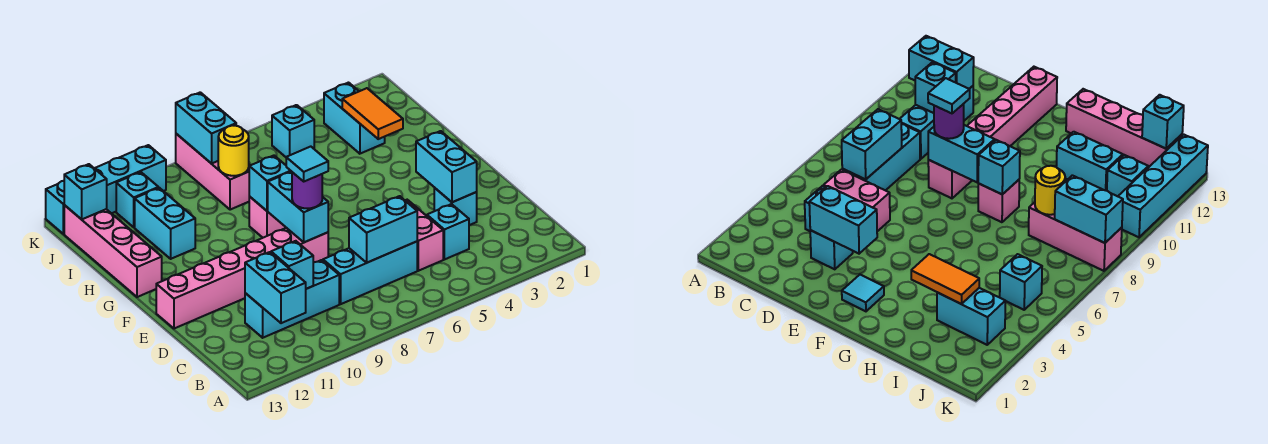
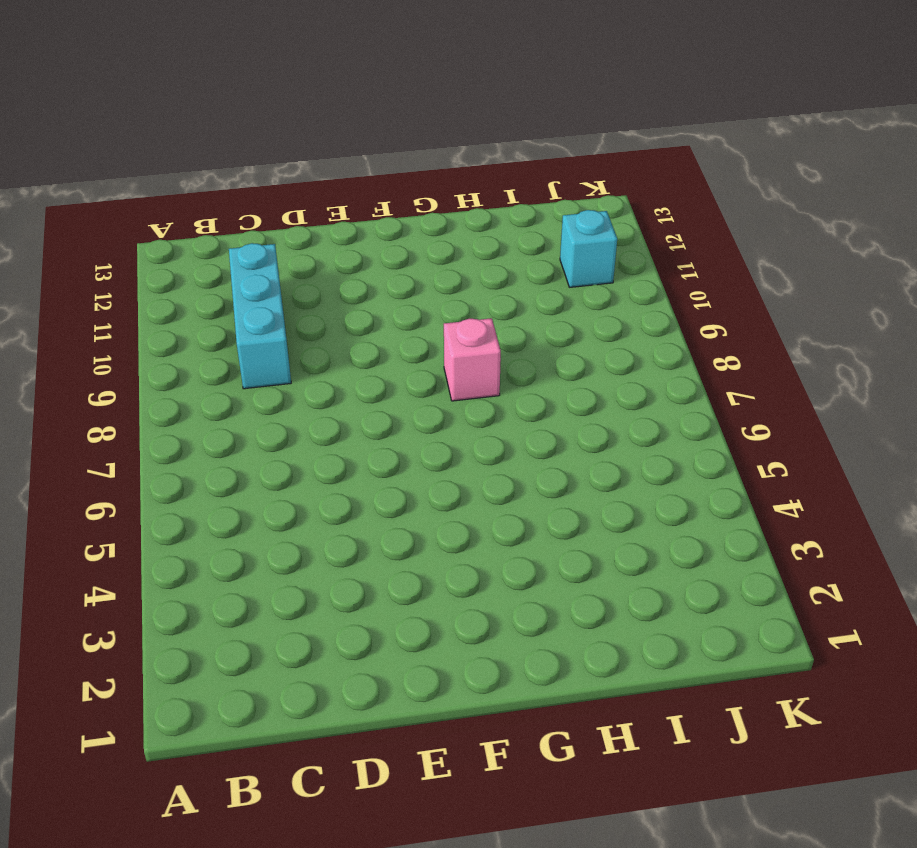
none -> cyan brick C4 level 1
none -> pink brick C5:D5 level 1
none -> cyan brick C6:C8 level 1

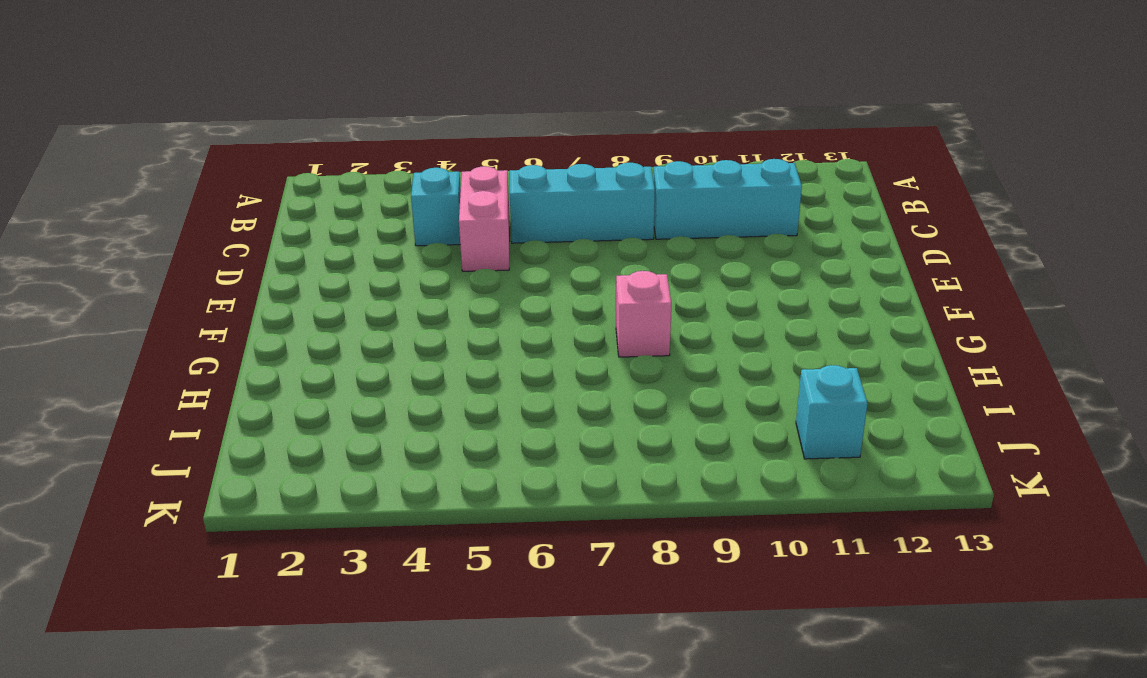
none -> cyan brick D3 level 1
none -> pink brick E8:E13 level 1
none -> cyan tile F2 level 1

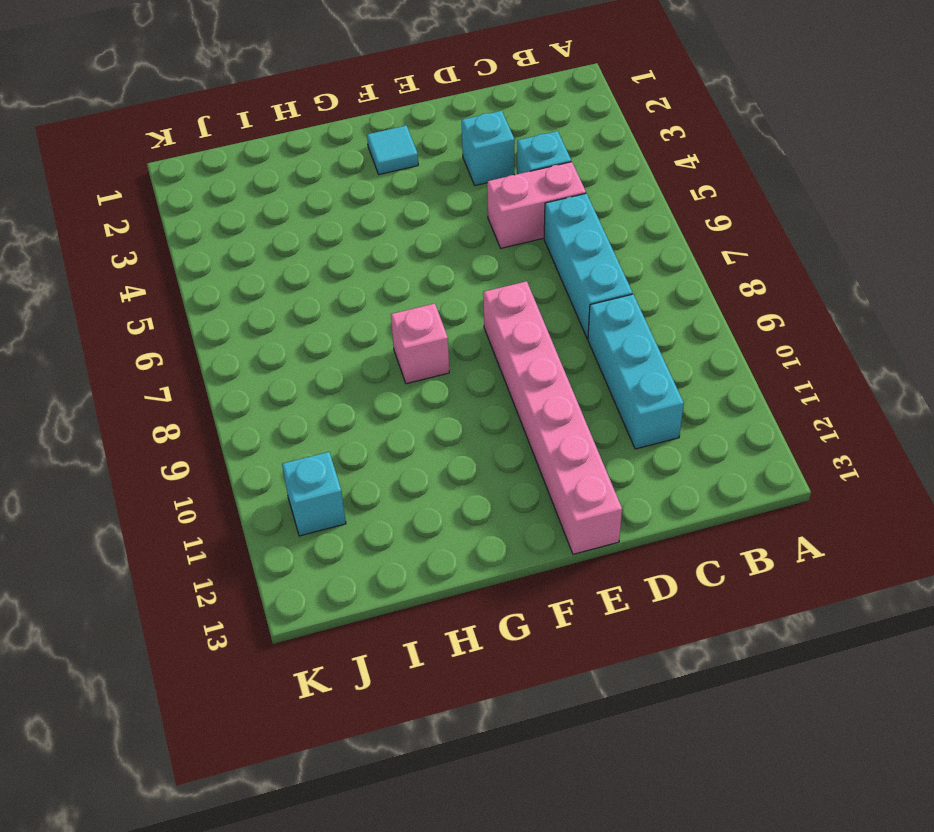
none -> pink brick G13:J13 level 1
none -> cyan brick H11:I11 level 1
none -> cyan brick I3:J3 level 1

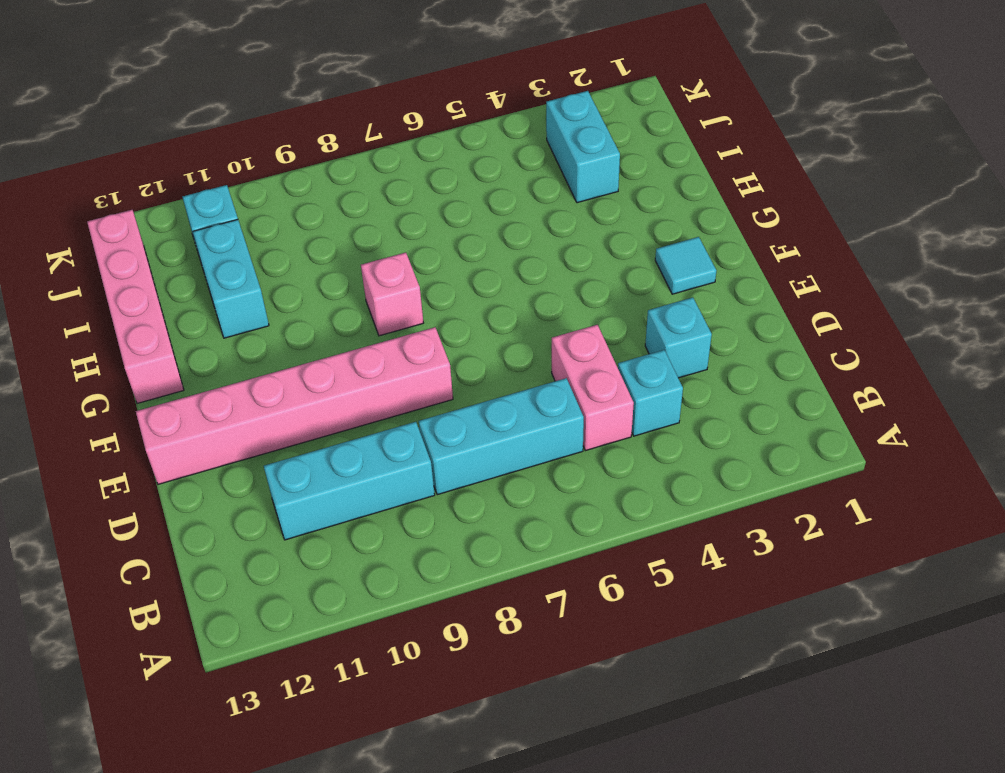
none -> pink brick I8:K8 level 1
none -> cyan brick J5 level 1
none -> cyan brick K10:K13 level 1

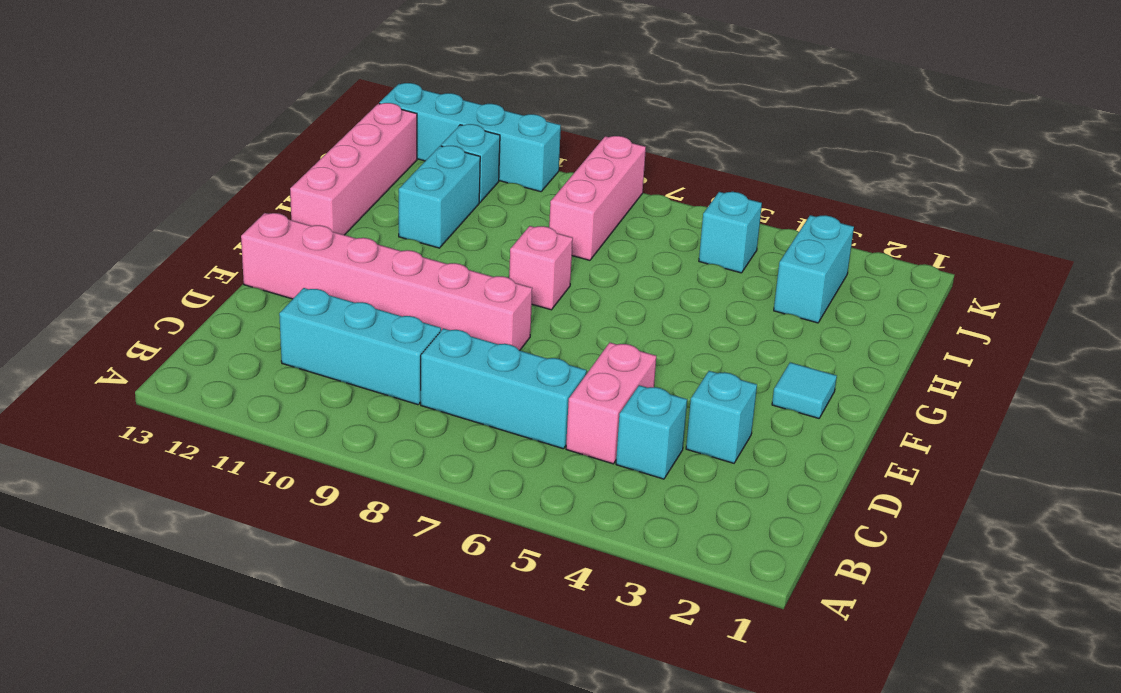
none -> cyan brick B11:C11 level 2
none -> cyan brick C6:C7 level 2
none -> cyan brick C10 level 2

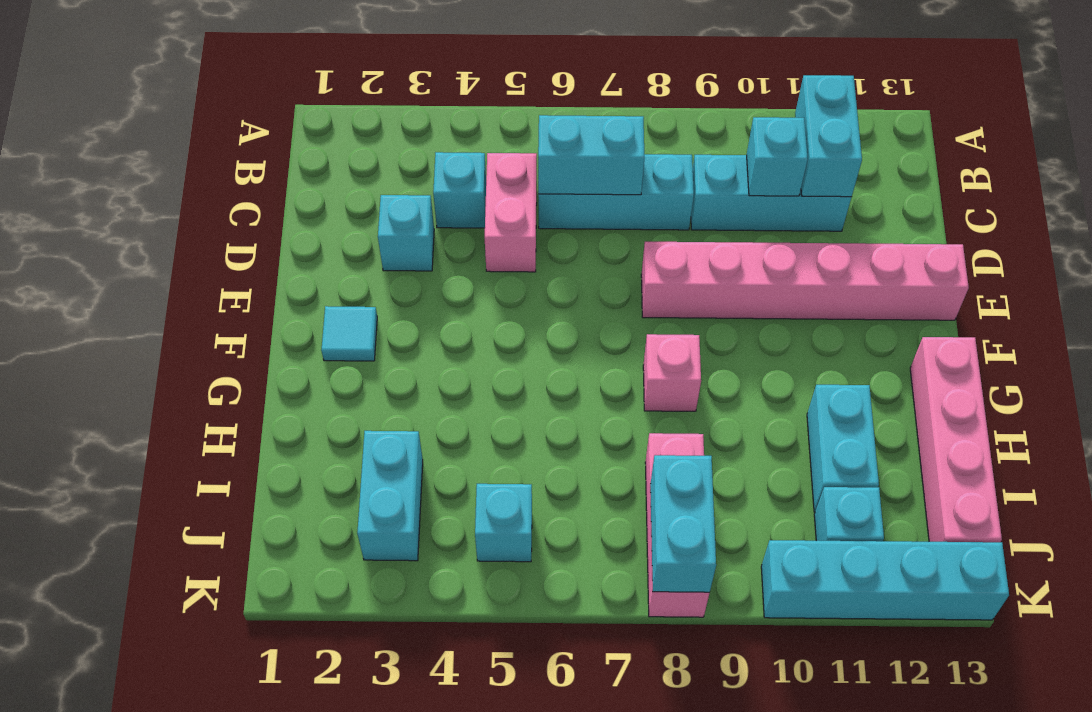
none -> cyan brick D3:E3 level 2
none -> cyan brick E8:F8 level 2
none -> cyan brick G8 level 2

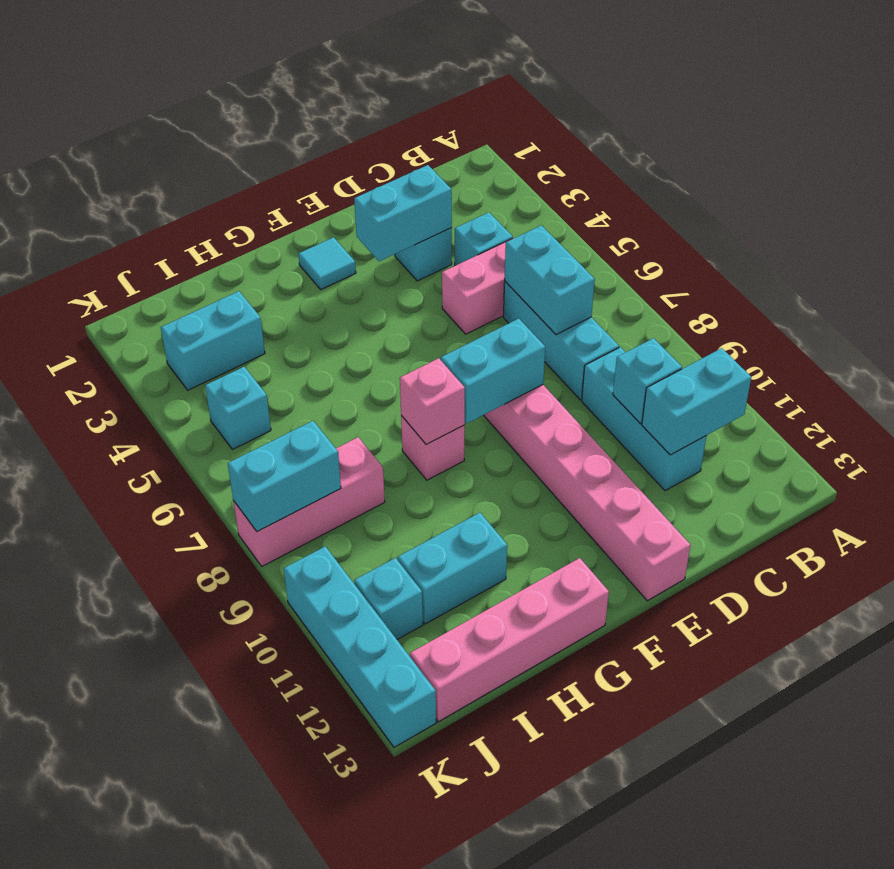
pink brick G8 level 2 -> cyan brick G8 level 2
none -> orange tile H3:I3 level 2
none -> yellow round brick I8 level 2
none -> cyan brick J13 level 2

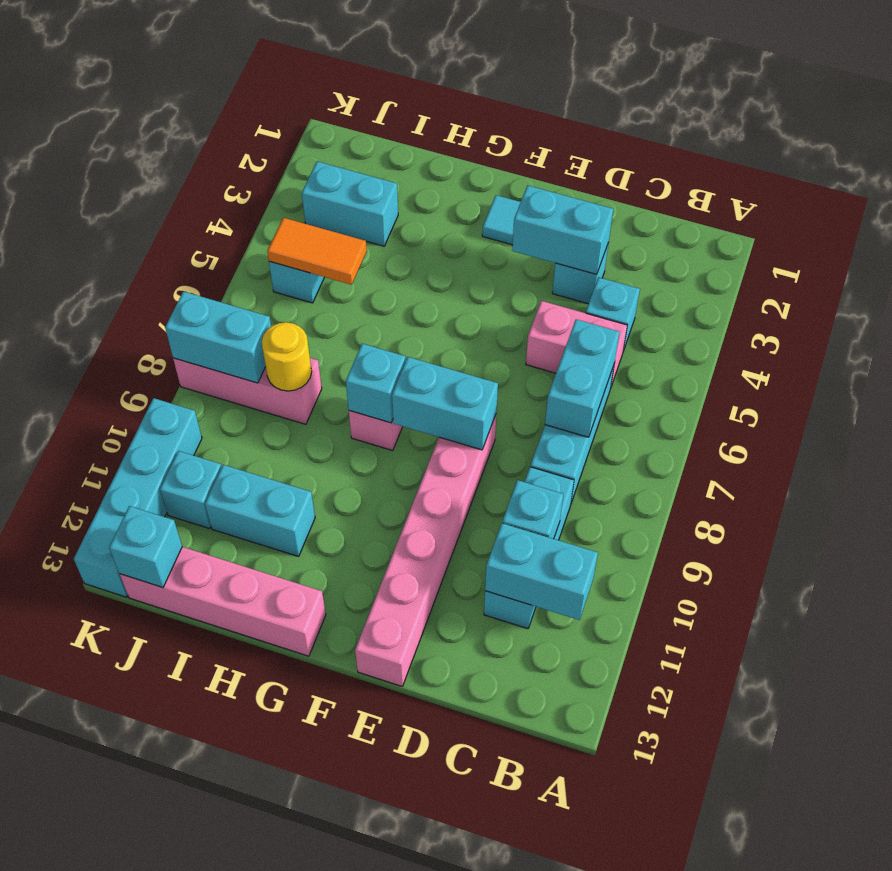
orange tile I5:J5 level 2 -> orange tile H3:I3 level 2
none -> purple round brick E8 level 3
none -> cyan tile E8 level 4

